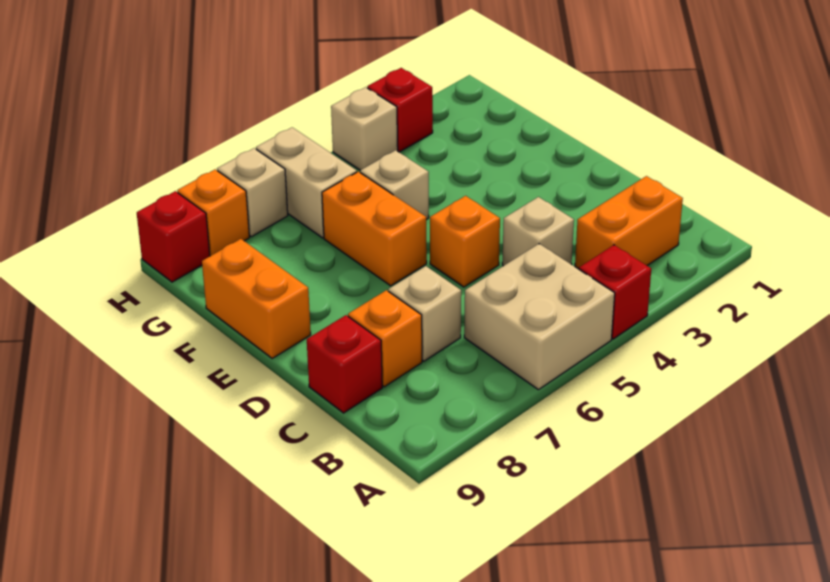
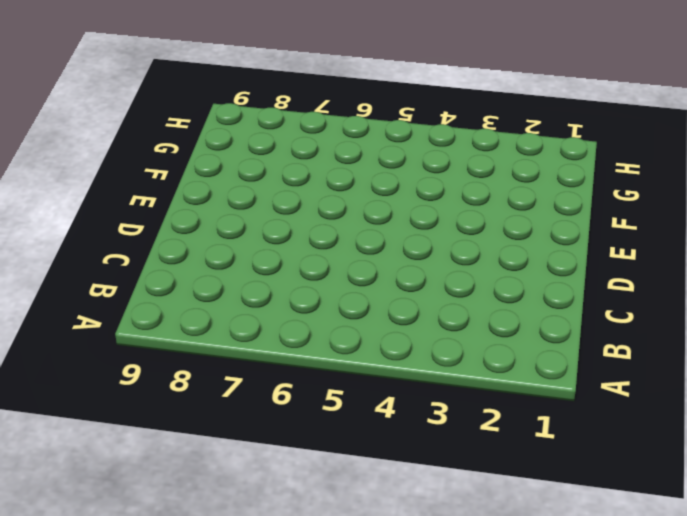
none -> red brick A4 level 1
none -> tan brick A5:B6 level 1
none -> orange brick B2:B3 level 1

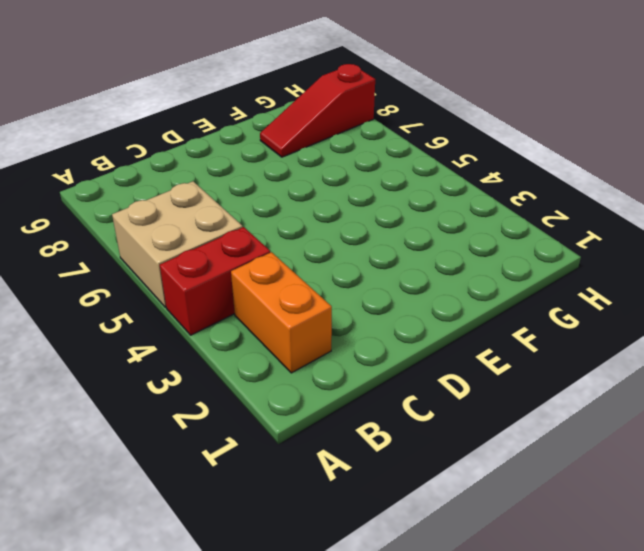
red brick A4:B4 level 1 -> red brick A4 level 1
red slope F8:H8 level 1 top H -> orange brick H8 level 1
none -> tan brick C4 level 1
none -> tan brick C7 level 1
none -> orange brick C8 level 1

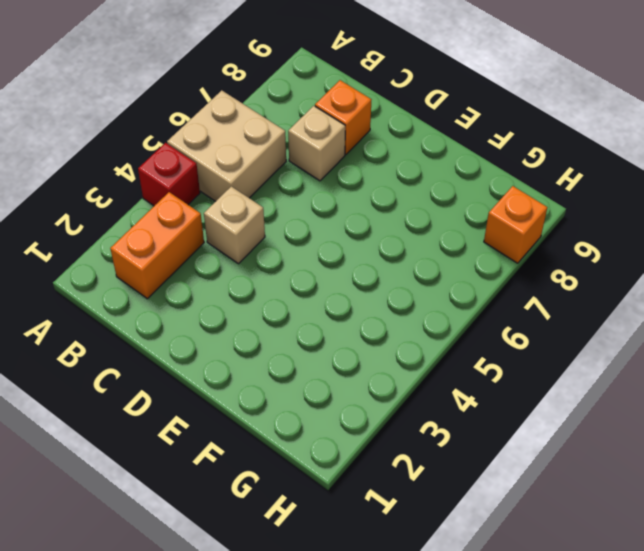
none -> red brick C9 level 1
none -> orange brick D5 level 1
none -> orange brick E6:F6 level 1

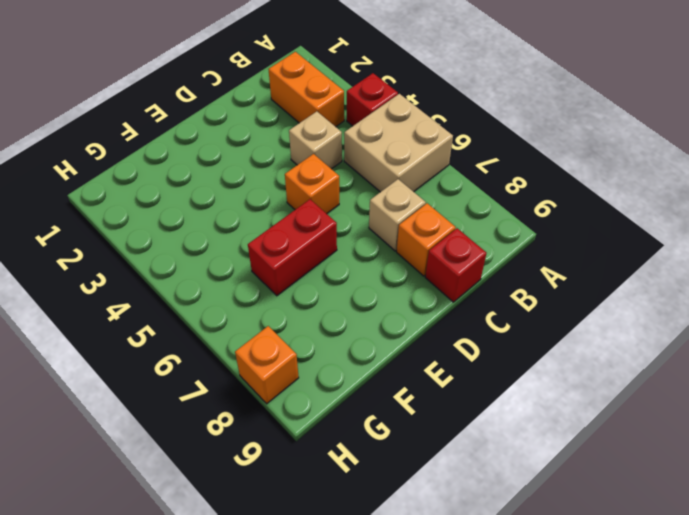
red brick E6:F6 level 1 -> orange brick E6:F6 level 1
none -> orange brick E9:F9 level 1
none -> tan brick F5 level 1
none -> tan brick G6:H6 level 1

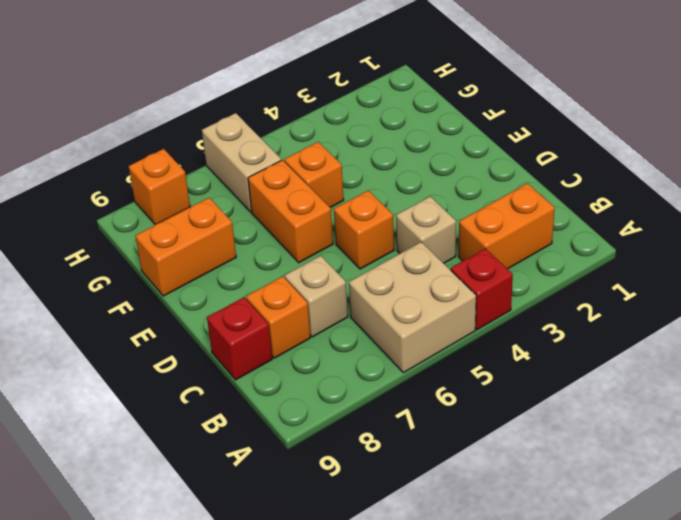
orange brick F5 level 1 -> tan brick F5 level 1
orange brick F8:F9 level 1 -> orange brick E9:F9 level 1
none -> red brick H3 level 1
none -> tan brick H4 level 1
none -> tan brick H7 level 1

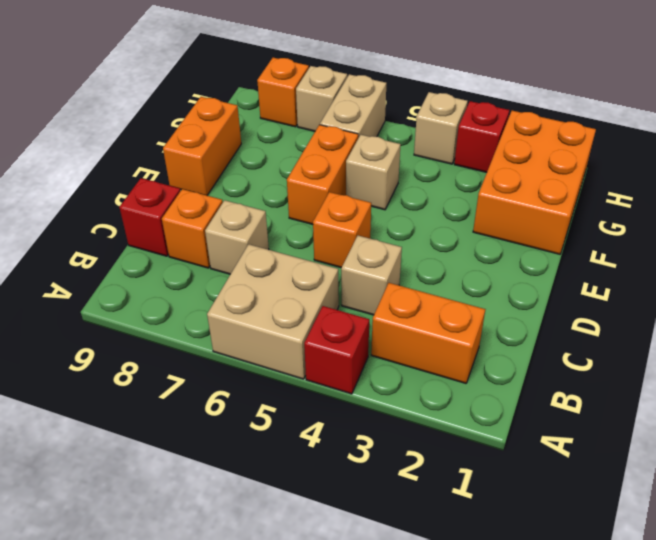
orange brick F1:H2 level 1 -> none
none -> red brick H9 level 1

